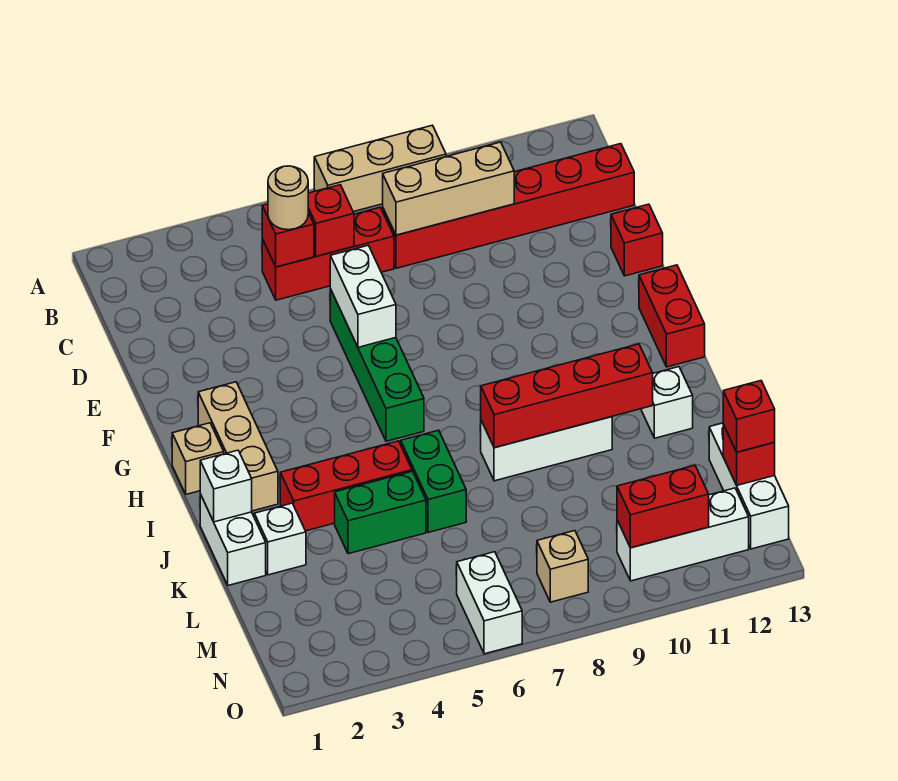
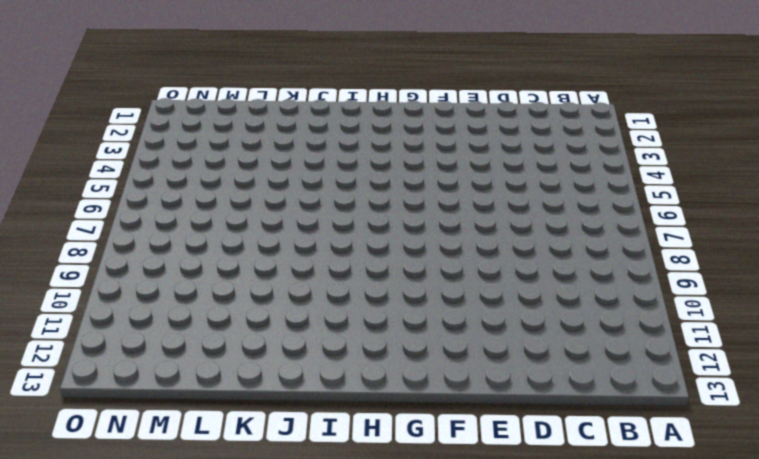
none -> tan brick A7:A9 level 1
none -> red brick C5:C7 level 1
none -> red brick C8:C13 level 1

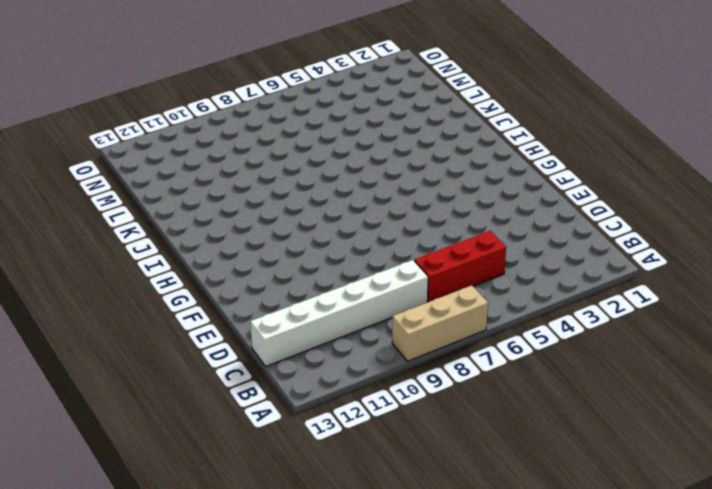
white brick C8:C13 level 1 -> red brick C8:C13 level 1
none -> green brick E6:H6 level 1
none -> red brick E13 level 1
none -> tan brick G2:I2 level 1

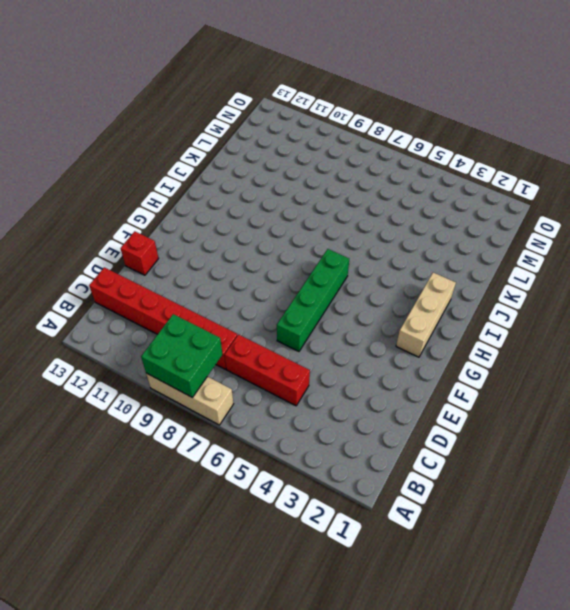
green brick A8:B9 level 2 -> none
none -> red brick G13:H13 level 1
none -> tan brick H1 level 1
none -> white brick J1:K1 level 1

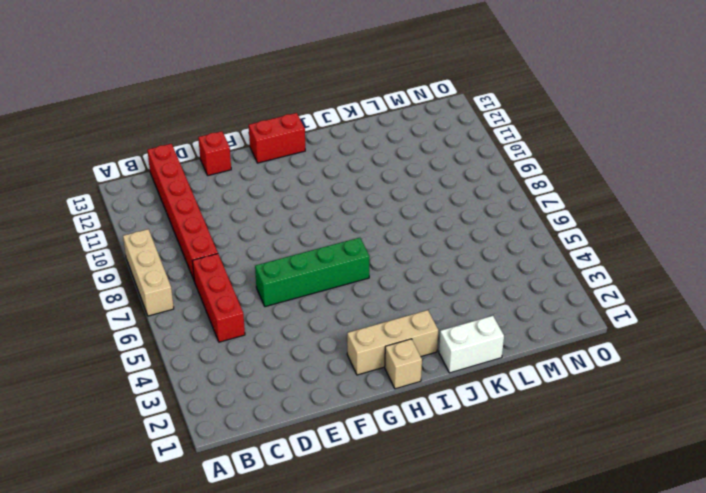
none -> red brick J3:J5 level 1
none -> green brick J6:K6 level 1
none -> white brick J8:J10 level 1

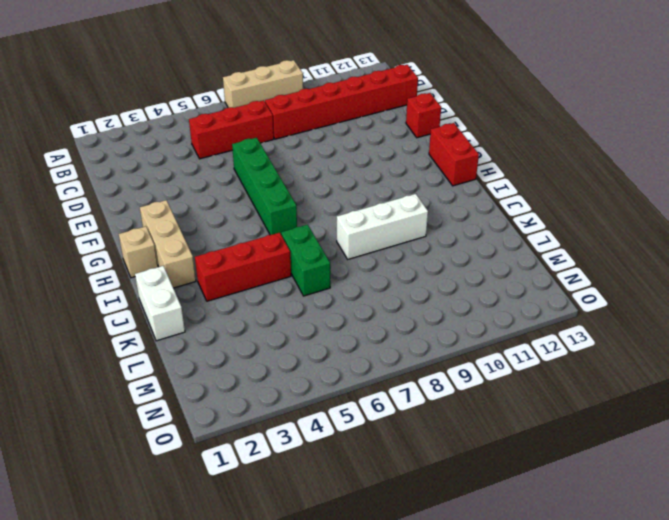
none -> white brick J12 level 1
none -> white brick K2 level 1
none -> green brick K4:K5 level 1

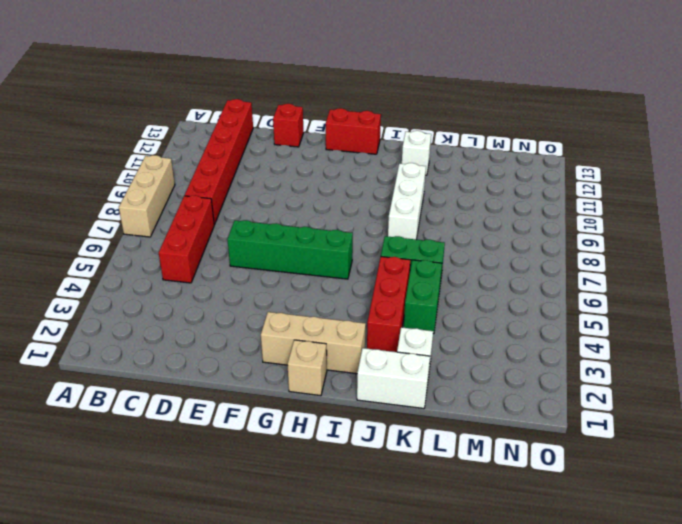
none -> white brick L13:N13 level 1
none -> white brick N6:O6 level 1
none -> tan brick N8 level 1

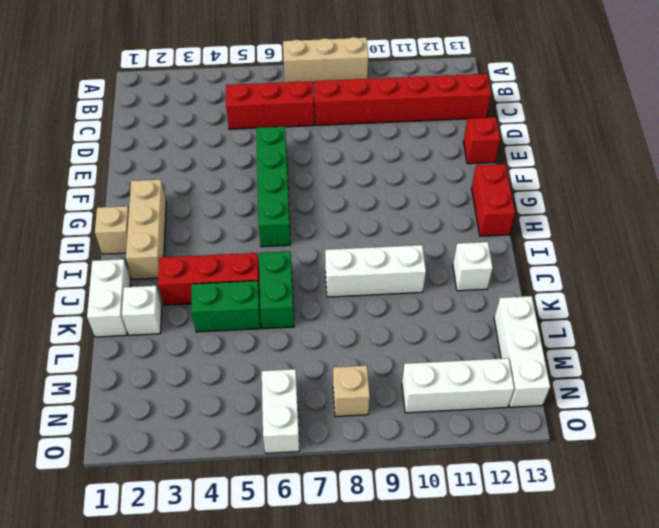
none -> red brick C5 level 2
none -> red brick C6 level 2
none -> tan brick C8:C10 level 2

